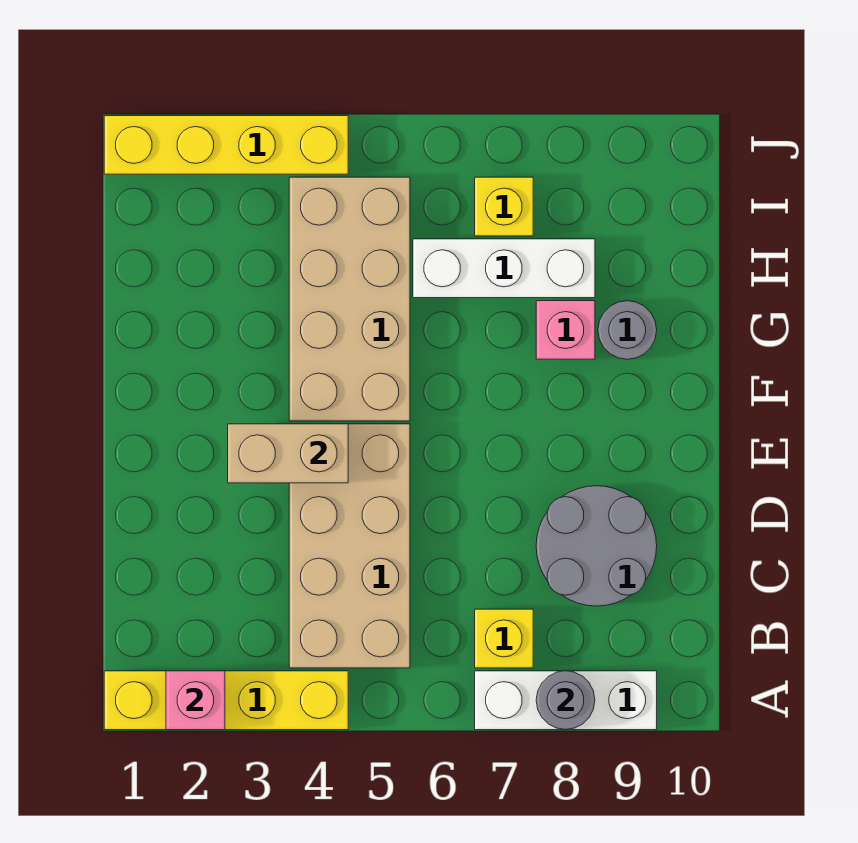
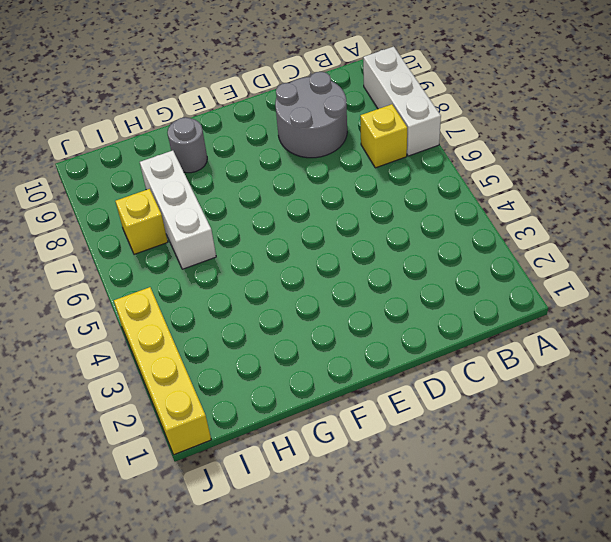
none -> yellow brick A1:A4 level 1
none -> tan brick B4:E5 level 1
none -> tan brick F4:I5 level 1

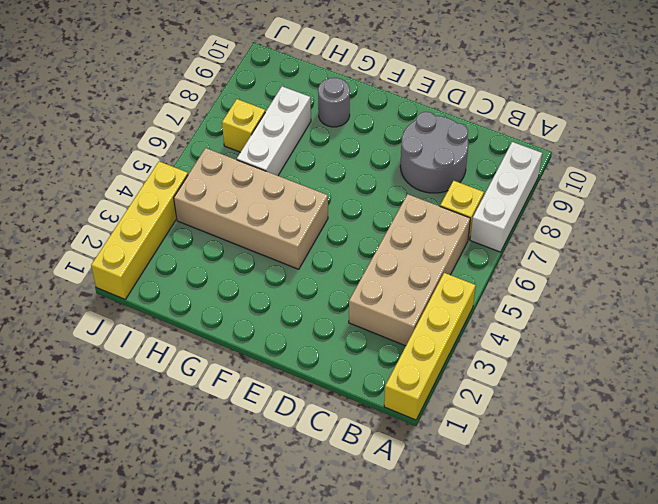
tan brick B3:C6 level 1 -> tan brick B4:E5 level 1
none -> pink brick G8 level 1
none -> pink brick A2 level 2
none -> grey round brick A8 level 2

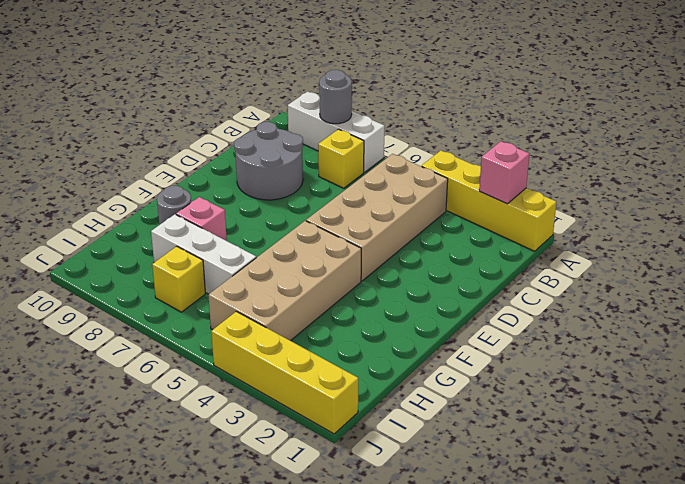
none -> tan brick E3:E4 level 2

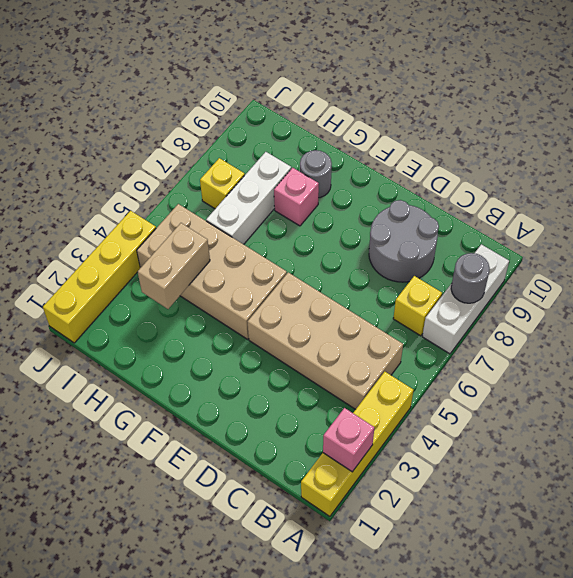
tan brick H3:H4 level 2 -> tan brick E3:E4 level 2

